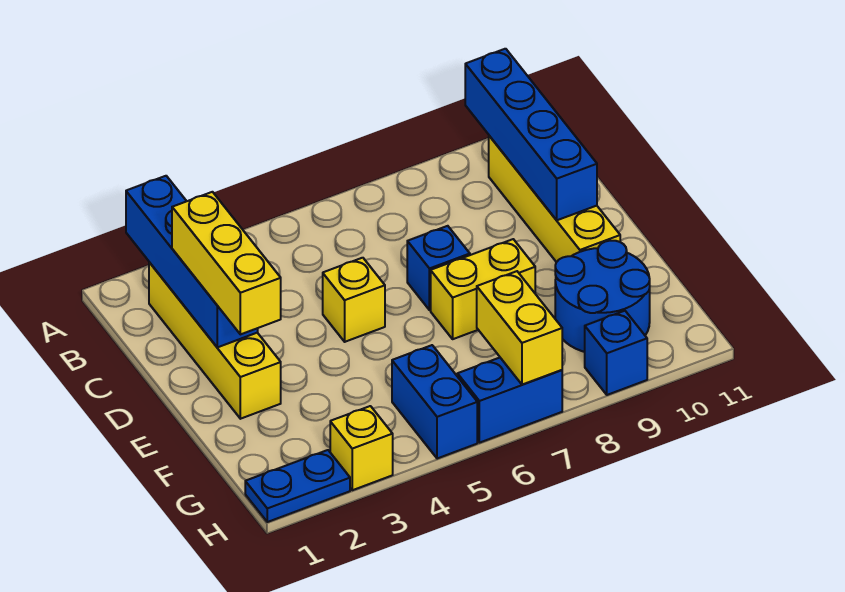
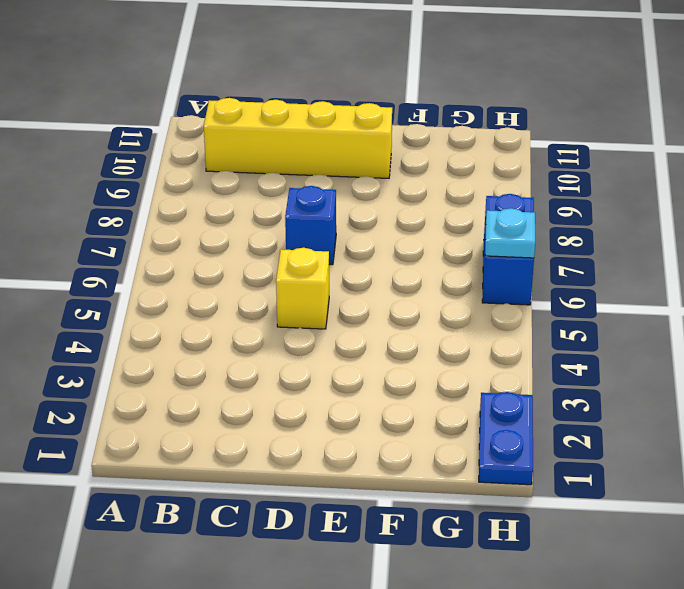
cyan plate H6 level 2 -> none
none -> yellow brick B2:E2 level 1
none -> yellow brick E7:E8 level 1
none -> blue round brick F9:G10 level 1

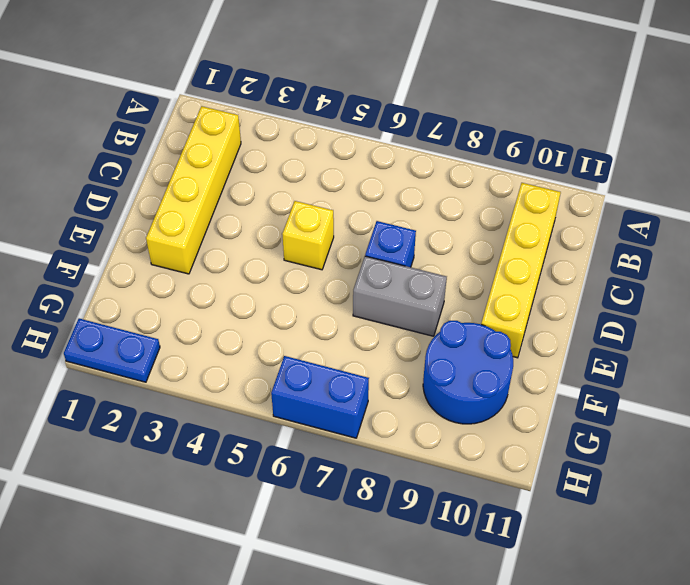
grey brick E7:E8 level 1 -> yellow brick E7:E8 level 1
none -> blue brick G5:H5 level 1
none -> yellow brick H3 level 1
none -> blue brick H9 level 1

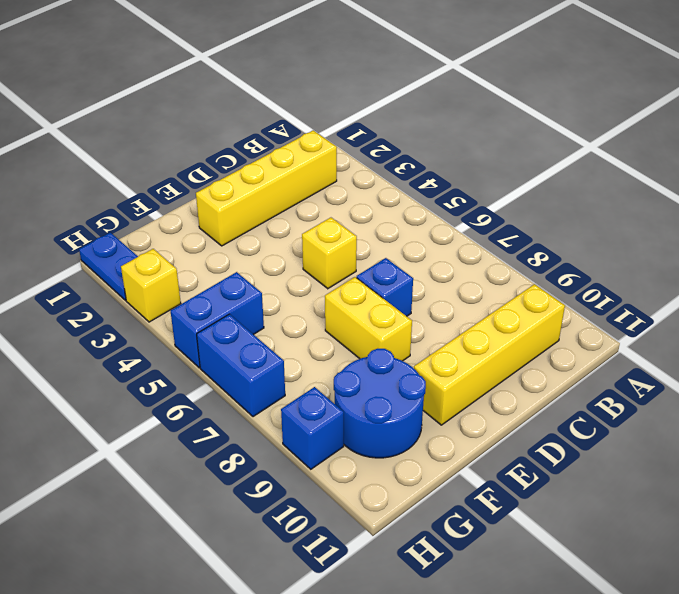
none -> blue brick A2:D2 level 2
none -> blue brick A10:D10 level 2
none -> yellow brick G7:H7 level 2

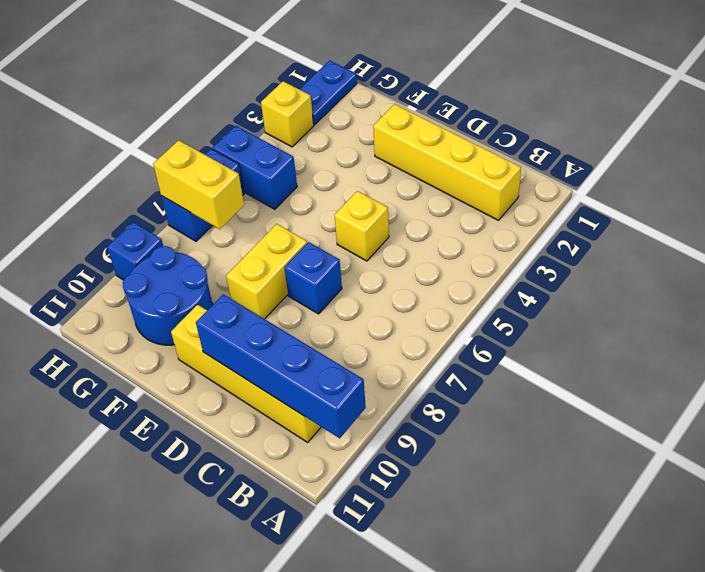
none -> blue brick A2:D2 level 2
none -> yellow brick C2:E2 level 3

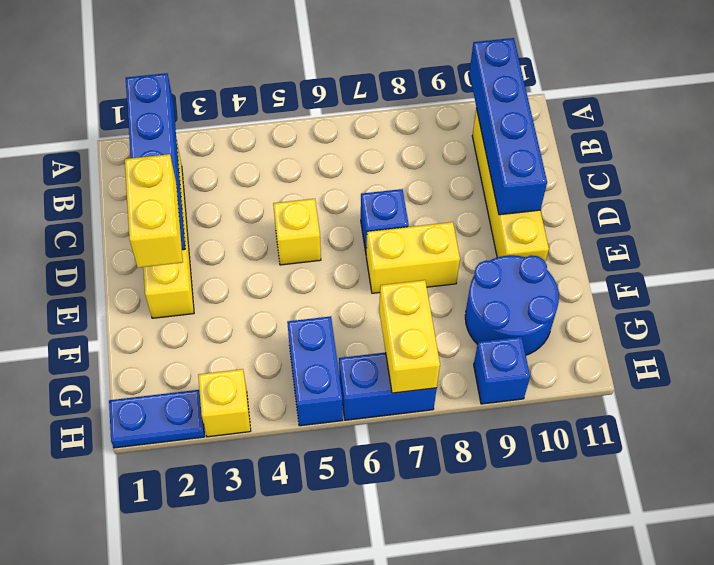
yellow brick D2:E2 level 3 -> yellow brick C2:E2 level 3

